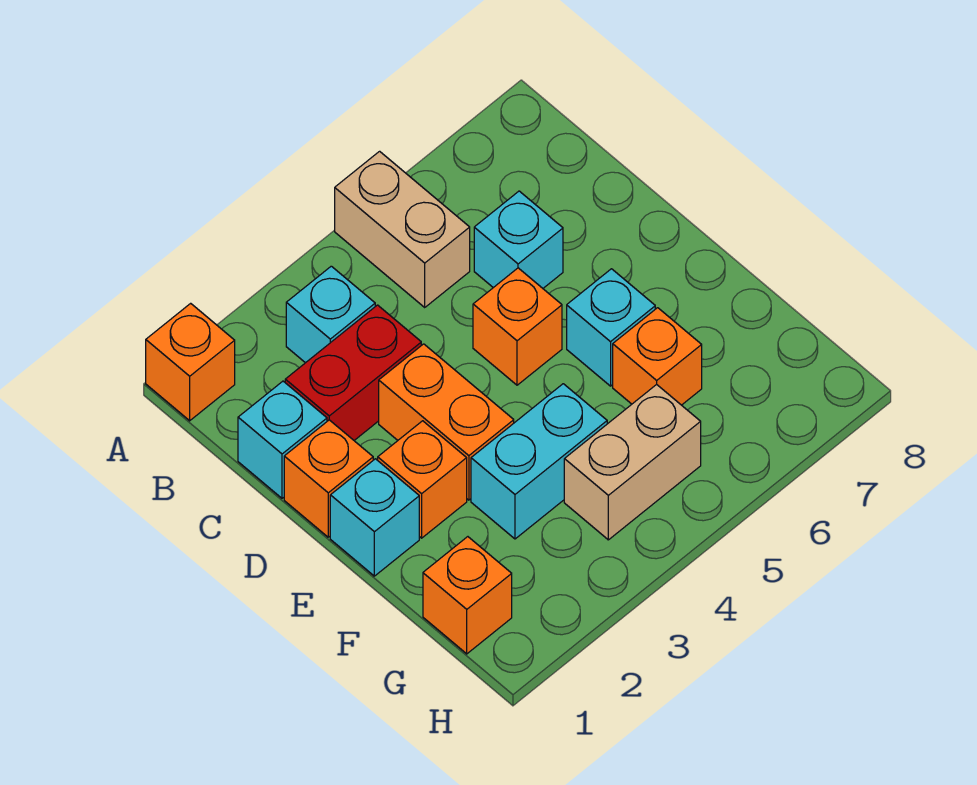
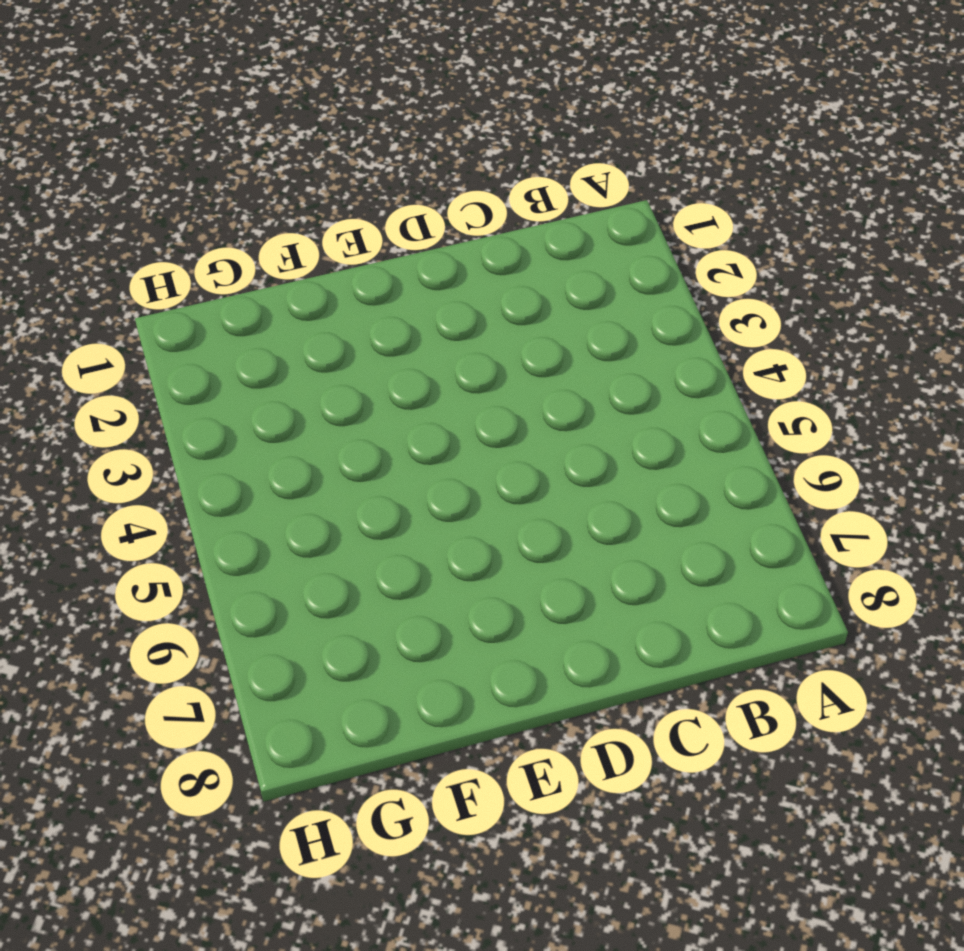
none -> orange brick A1 level 1
none -> tan brick A5:B5 level 1
none -> cyan brick B3 level 1

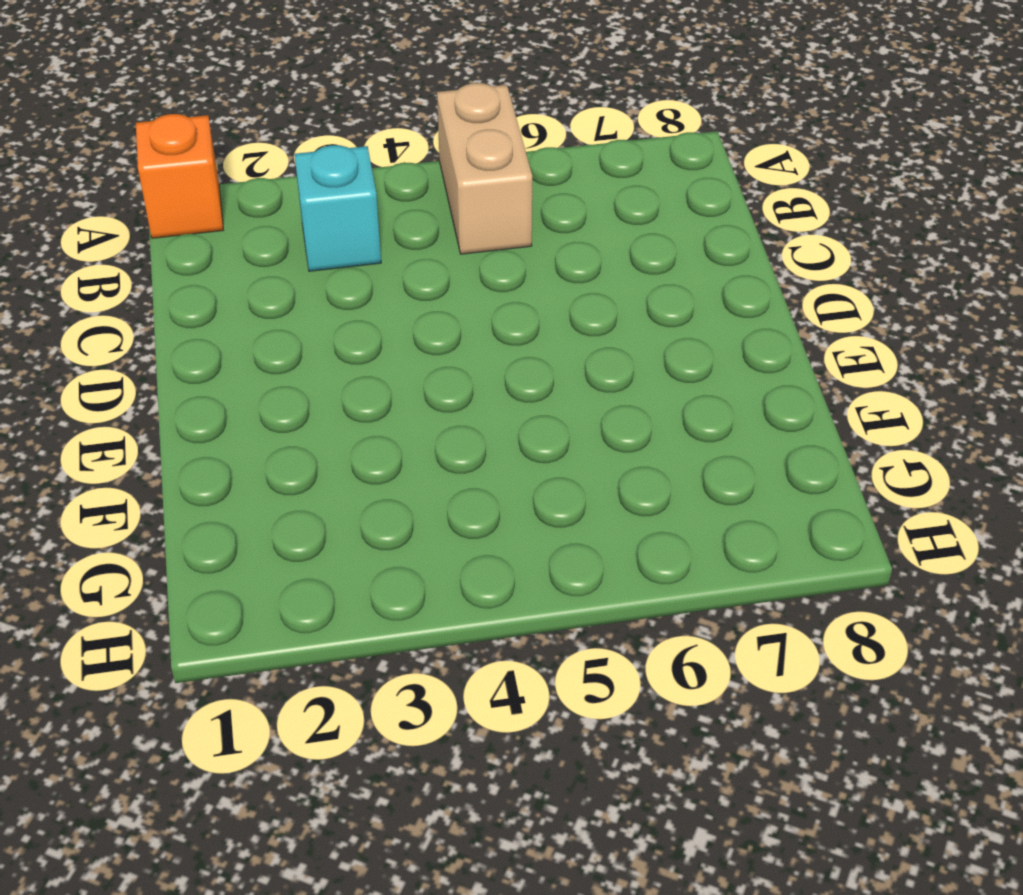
none -> cyan brick C1 level 1
none -> red brick C2:C3 level 1
none -> cyan brick C6 level 1

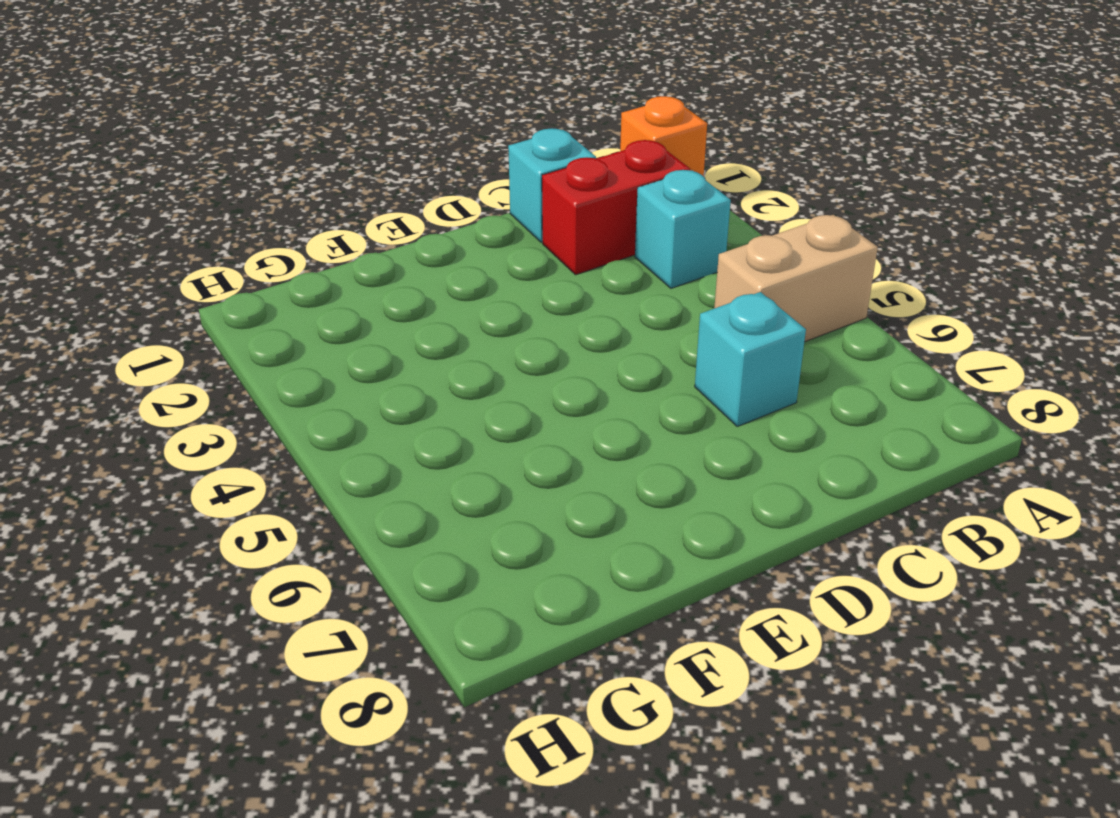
red brick B2:C2 level 1 -> red brick C2:C3 level 1
none -> orange brick D1 level 1
none -> orange brick D3:E3 level 1
none -> orange brick D5 level 1

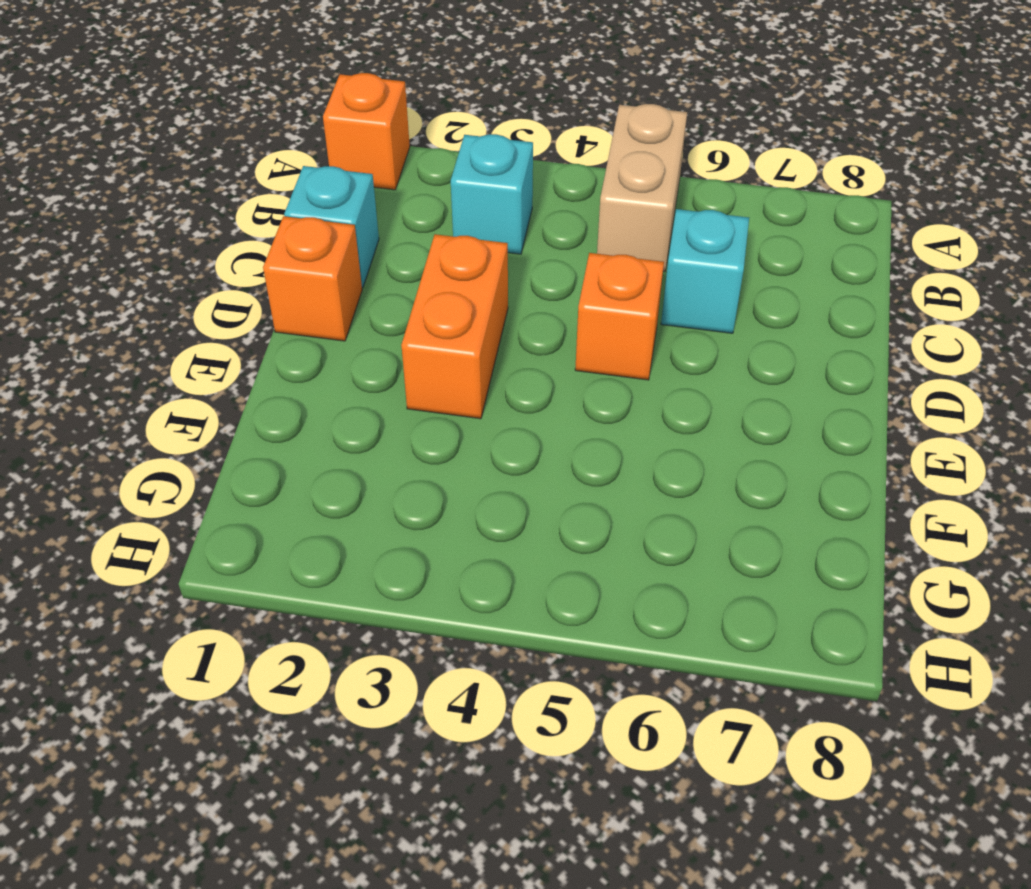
none -> red brick C2:C3 level 1
none -> cyan brick E1 level 1
none -> orange brick E2 level 1

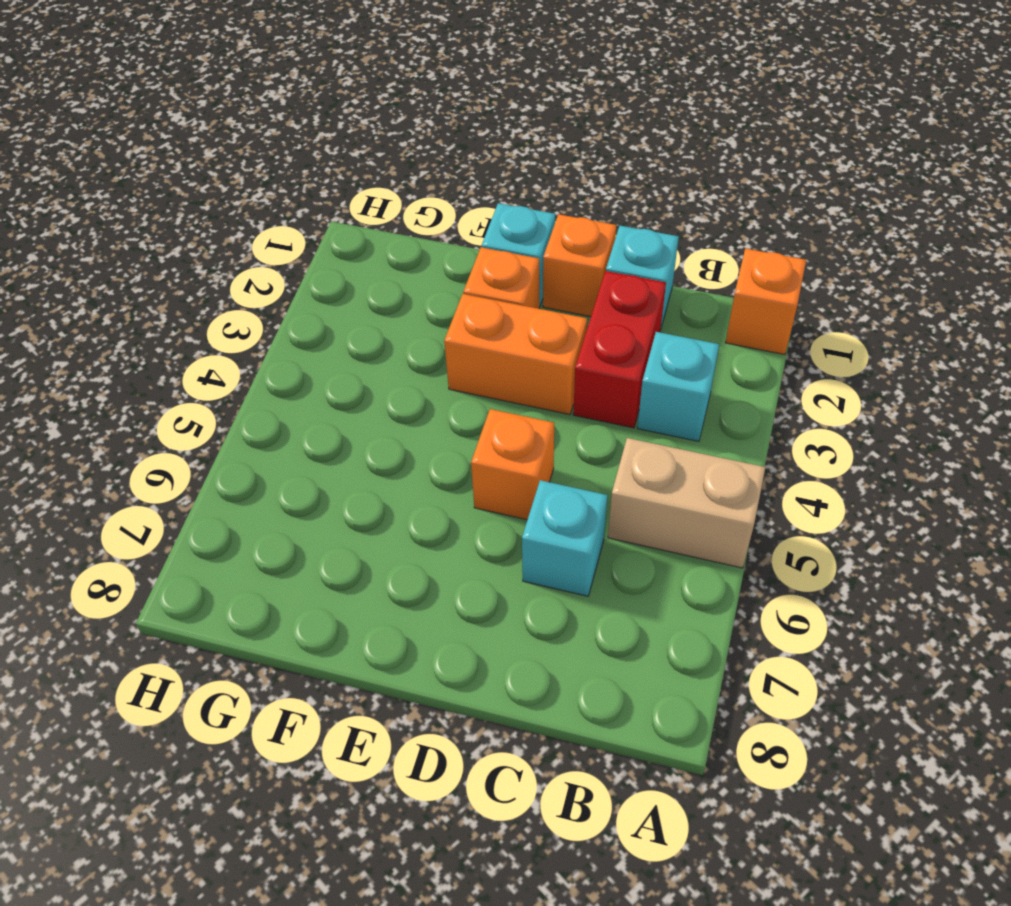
none -> cyan brick E6 level 1
none -> cyan brick F3:F4 level 1
none -> orange brick F6 level 1

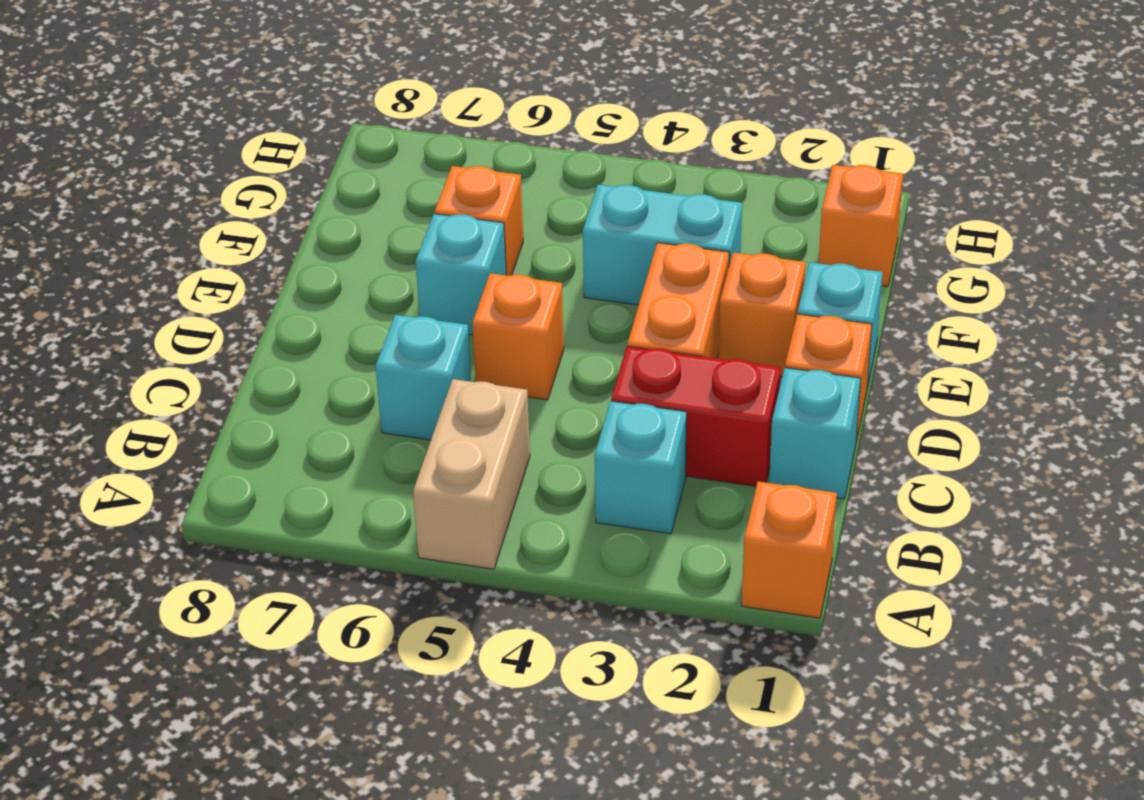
none -> tan brick G4:G5 level 1

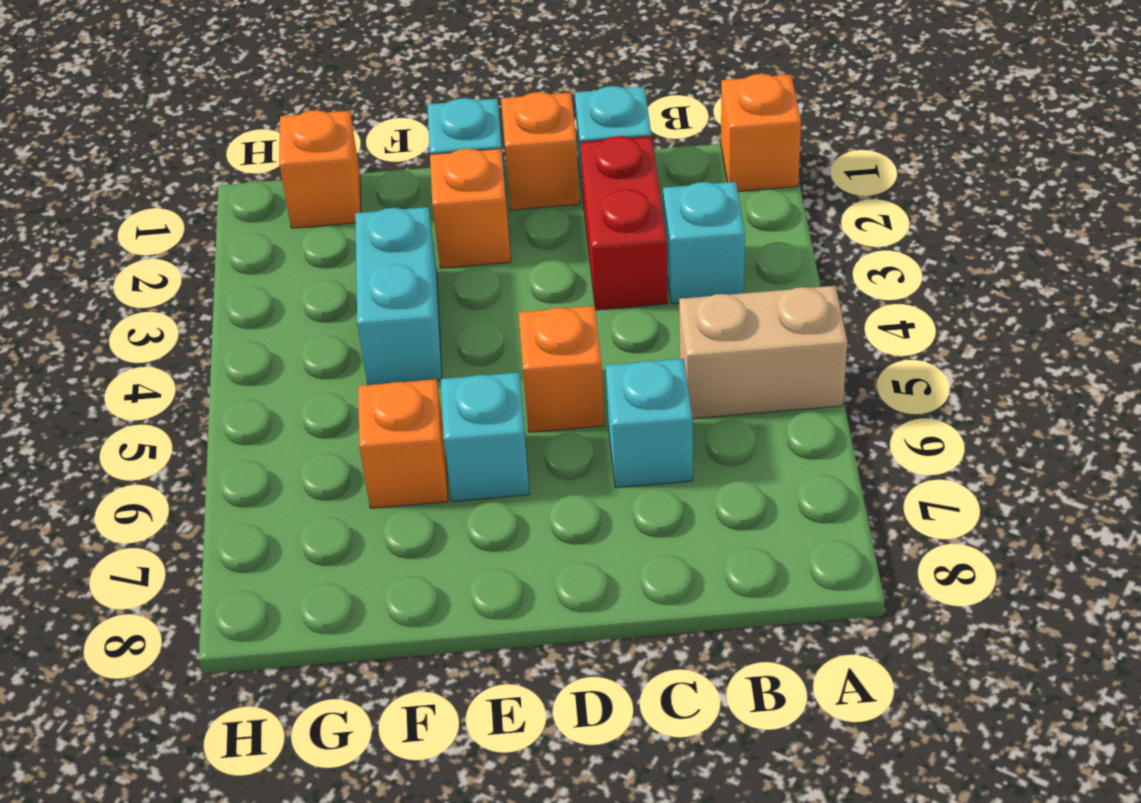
none -> orange brick D3:E3 level 1
none -> tan brick G4:G5 level 1

